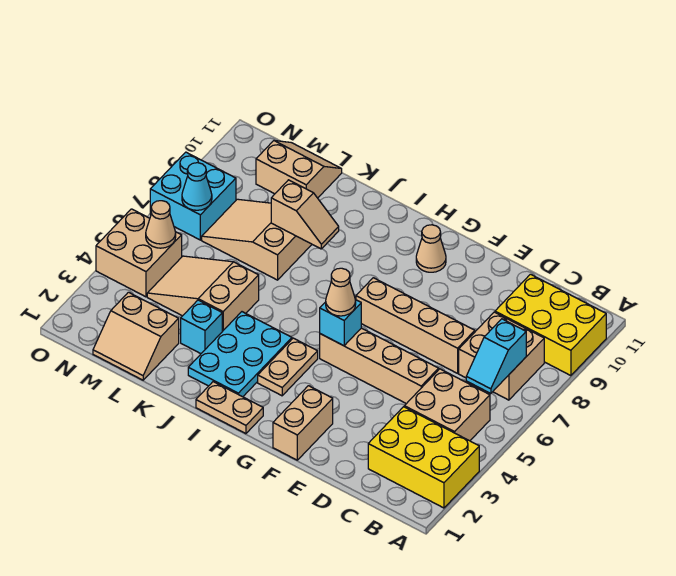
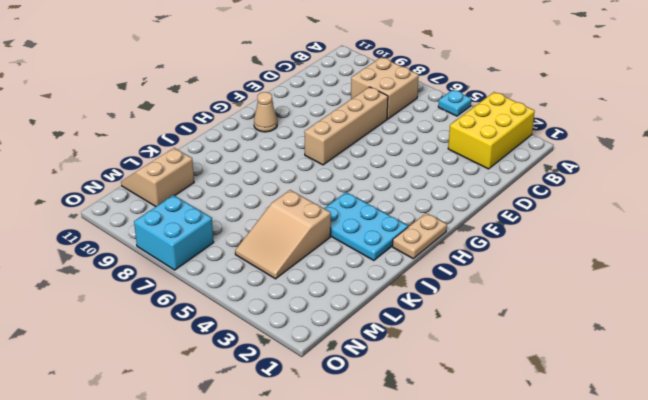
cyan plate A5 level 1 -> none
none -> yellow brick A9:C10 level 1
none -> tan brick B4:C5 level 1
none -> tan brick D5:G5 level 1

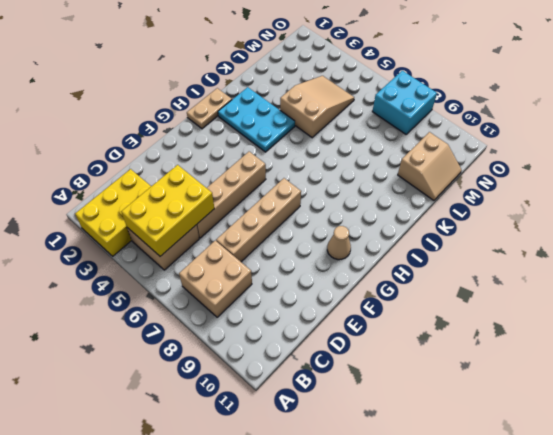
yellow brick B4:D5 level 2 -> yellow brick A9:C10 level 1
none -> tan brick F1:F2 level 1
none -> tan plate H3:H4 level 1
none -> cyan brick K3 level 1

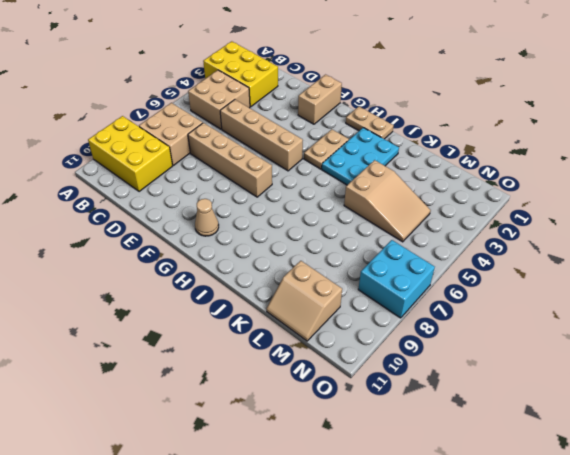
none -> cyan brick K3 level 1
none -> tan slope K7:M8 level 1 top K
none -> tan slope L1:M2 level 1 top 2

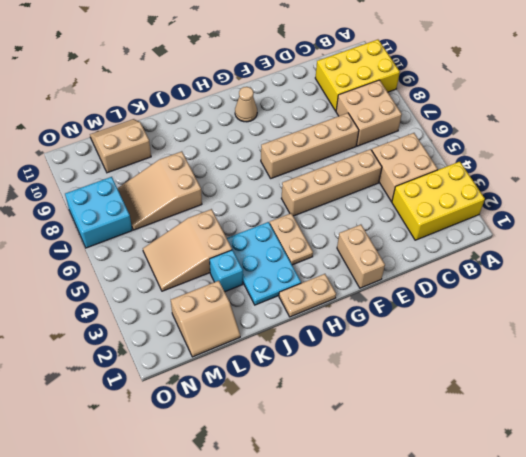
none -> tan brick N4:O5 level 1
none -> cyan slope B6:B7 level 2 top 7
none -> cyan brick G5 level 2

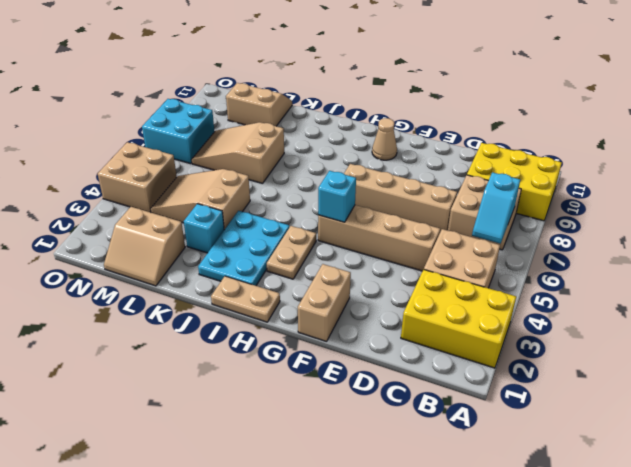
none -> tan slope J8:K8 level 2 top K
none -> tan cone N5 level 2
none -> cyan cone N7 level 2

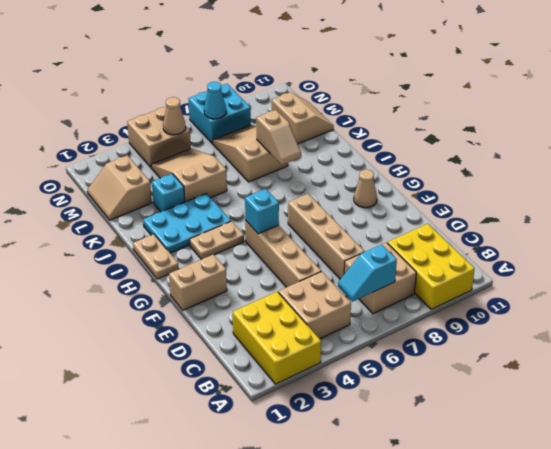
none -> tan cone G5 level 3

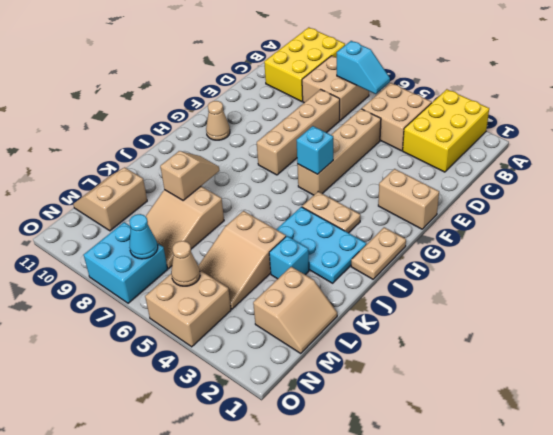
none -> tan cone G5 level 3

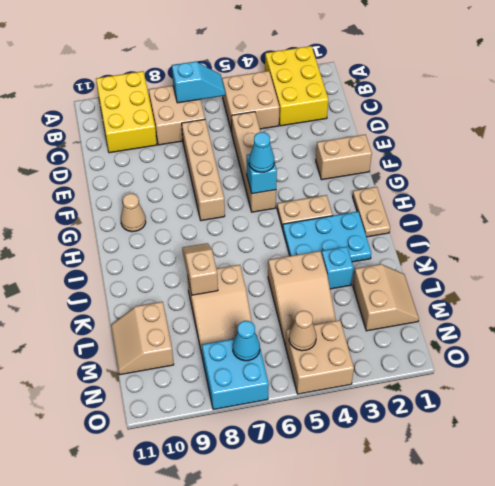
cyan cone G5 level 3 -> tan cone G5 level 3

